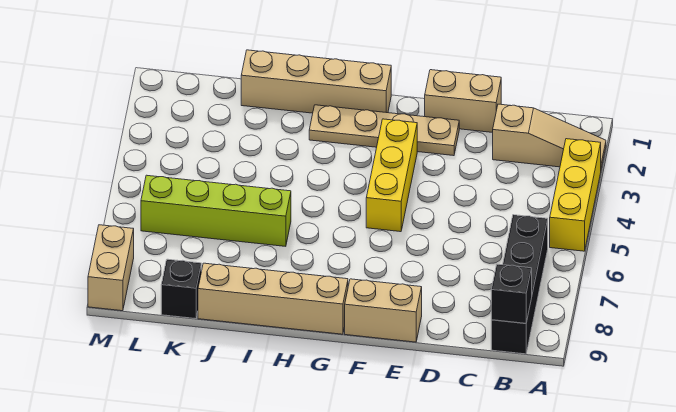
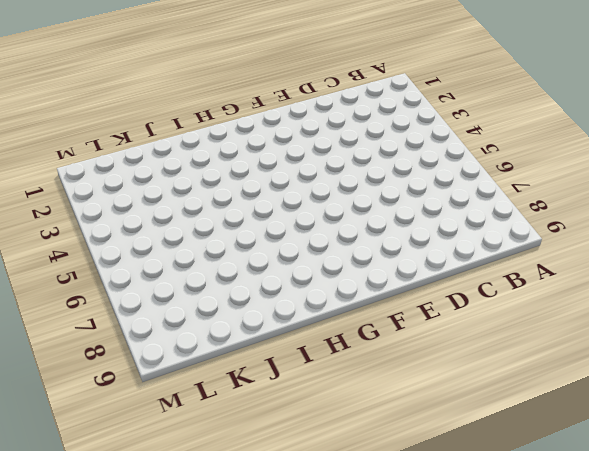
none -> tan slope A2:C2 level 1 top C
none -> yellow brick A3:A5 level 1
none -> black brick B6:B9 level 1

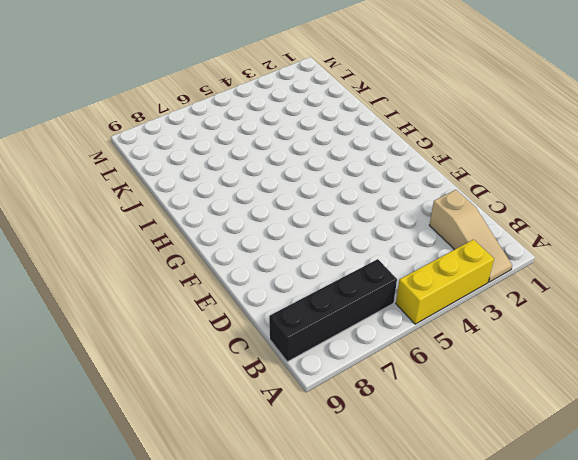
none -> tan brick D1:E1 level 1
none -> tan plate E2:H2 level 1
none -> tan brick E9:F9 level 1

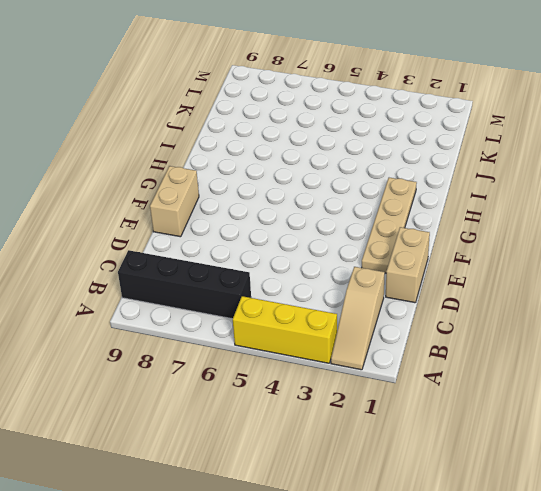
none -> yellow brick F3:F5 level 1
none -> tan brick G1:J1 level 1
none -> tan brick G9:J9 level 1

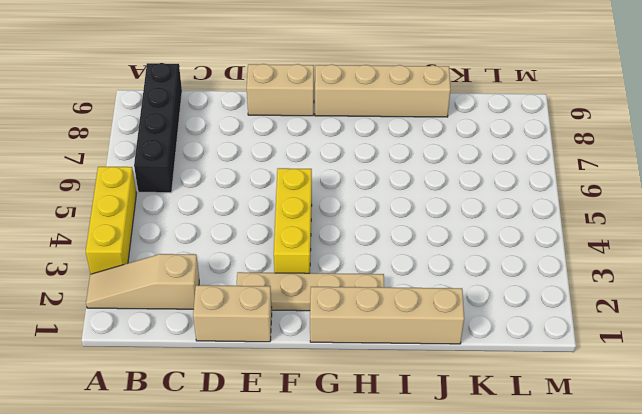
none -> lime brick I6:L6 level 1
none -> black brick K9 level 1
none -> tan brick M8:M9 level 1

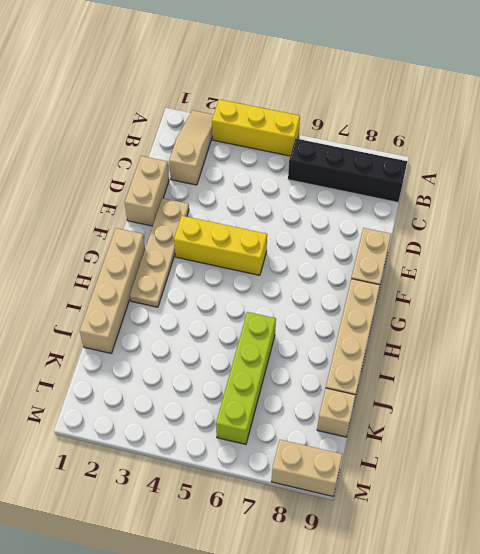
tan brick K9 level 1 -> black brick K9 level 1
none -> black brick B9 level 2

